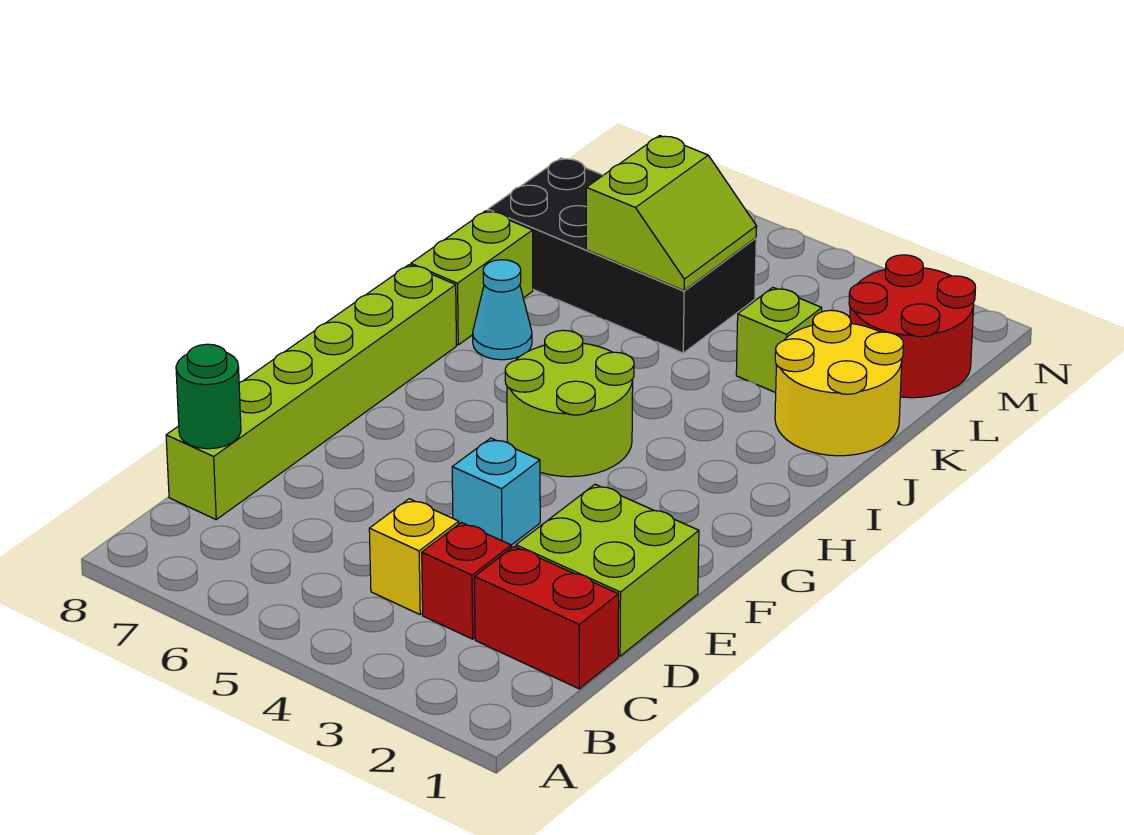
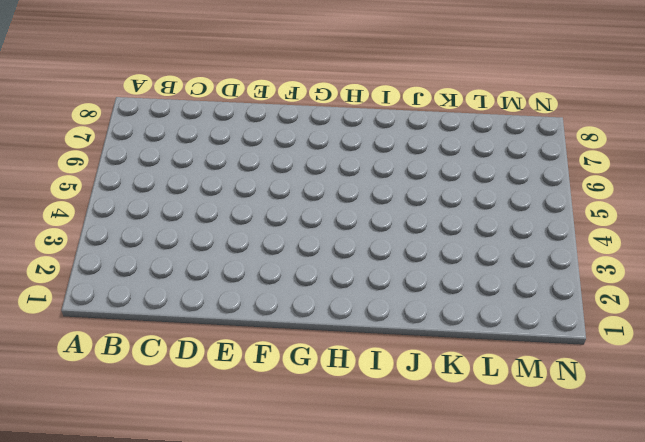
none -> red brick C1:C2 level 1
none -> red brick C3 level 1
none -> yellow brick C4 level 1

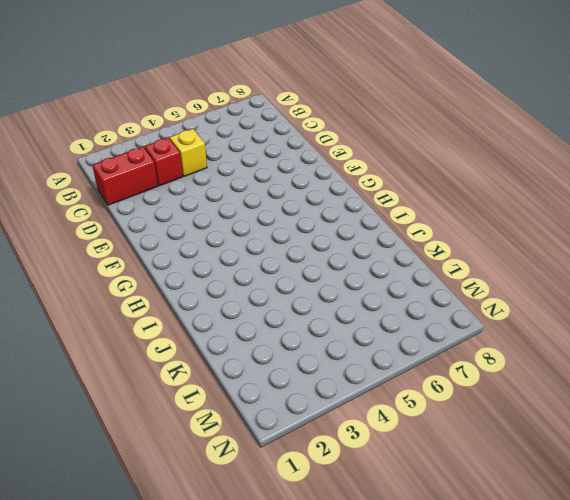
none -> lime brick C8:H8 level 1
none -> lime brick D1:E2 level 1
none -> cyan brick E4 level 1

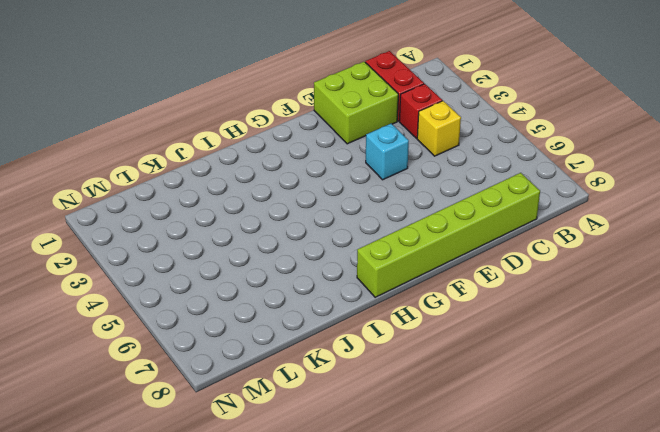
none -> lime round brick G4:H5 level 1
none -> cyan cone I7 level 1
none -> lime brick I8:J8 level 1

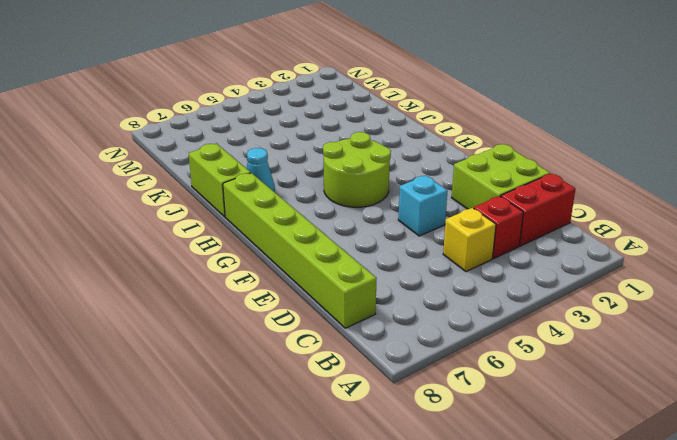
none -> yellow round brick J1:K2 level 1
none -> lime brick K3 level 1
none -> black brick K5:L8 level 1

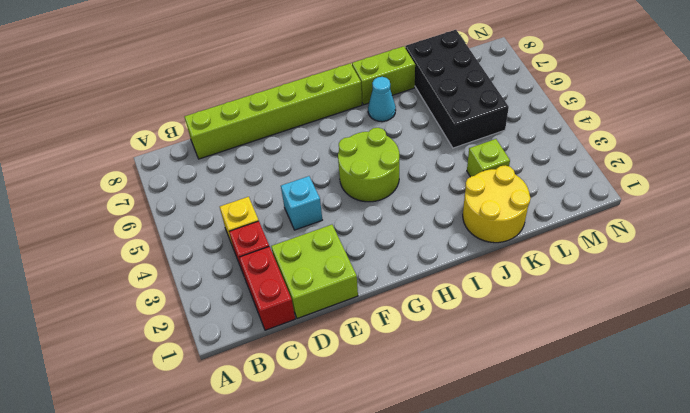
none -> red round brick L1:M2 level 1
none -> green round brick C8 level 2
none -> lime slope K5:L6 level 2 top 6

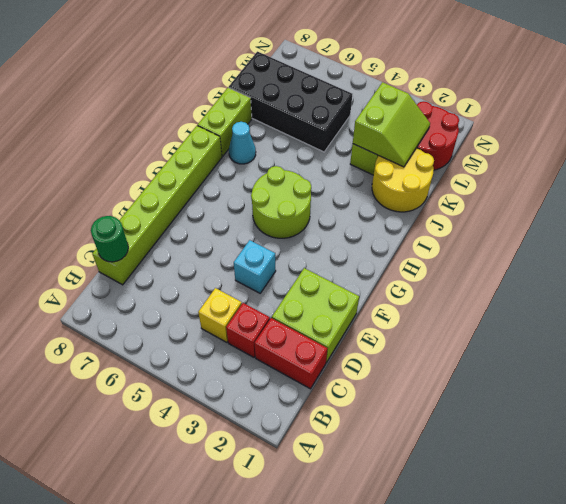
lime slope K2:L3 level 2 top 3 -> lime slope K5:L6 level 2 top 6

